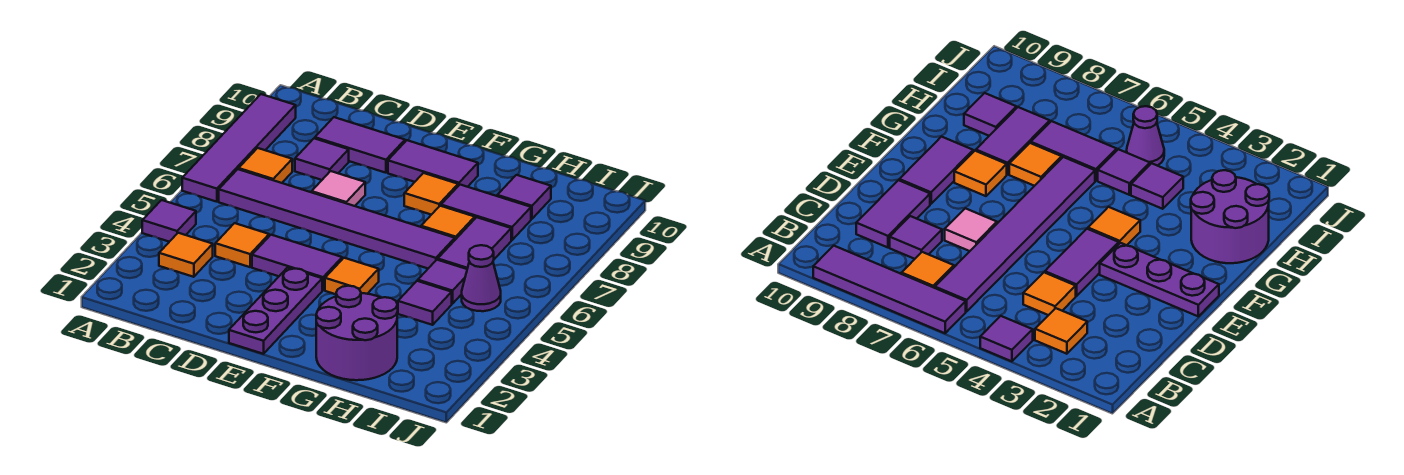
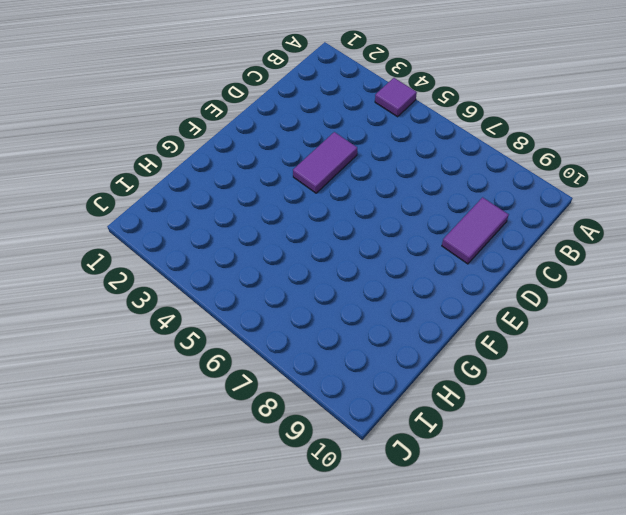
none -> purple tile A6:A9 level 1
none -> orange tile B3 level 1
none -> purple tile B6:G6 level 1

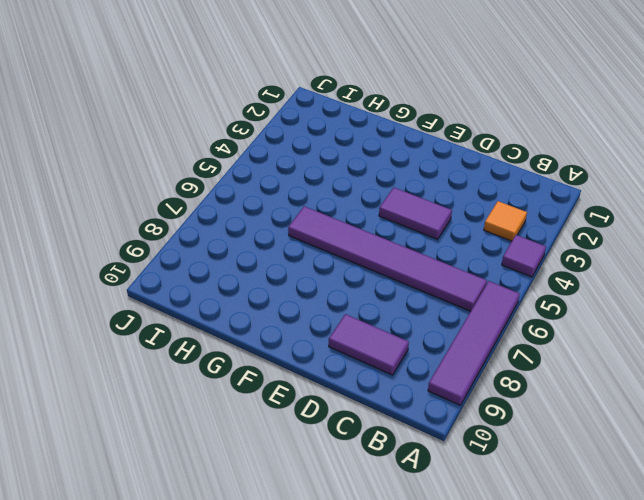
none -> orange tile B7 level 1
none -> orange tile C4 level 1
none -> purple tile C8 level 1

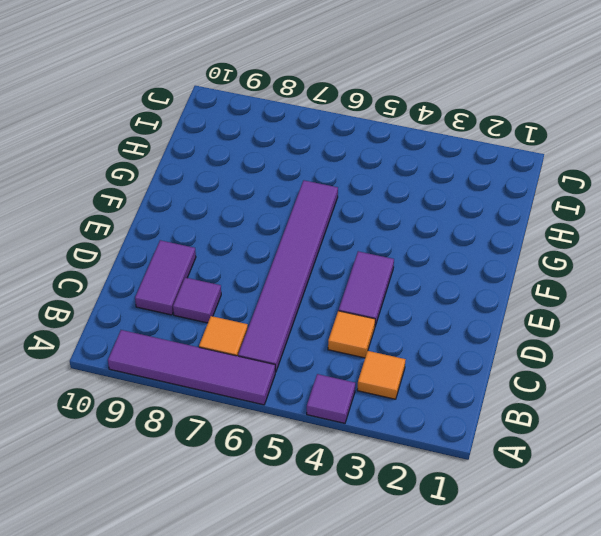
none -> pink tile D7 level 1
none -> purple plate E1:E3 level 1
none -> purple tile E9:F9 level 1

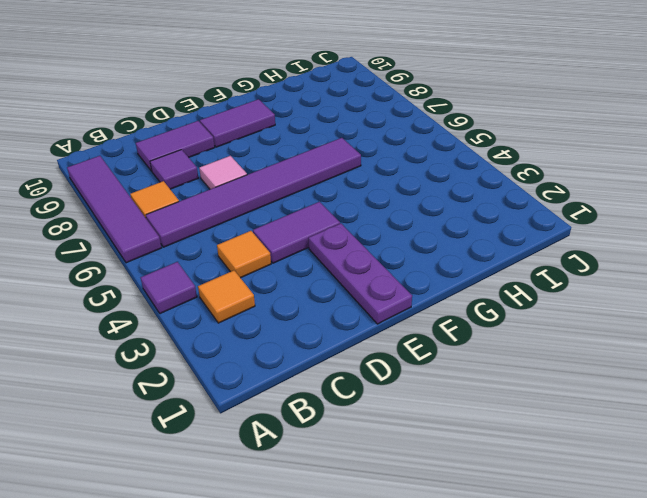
none -> orange tile F4 level 1
none -> orange tile F8 level 1
none -> purple round brick G1:H2 level 1

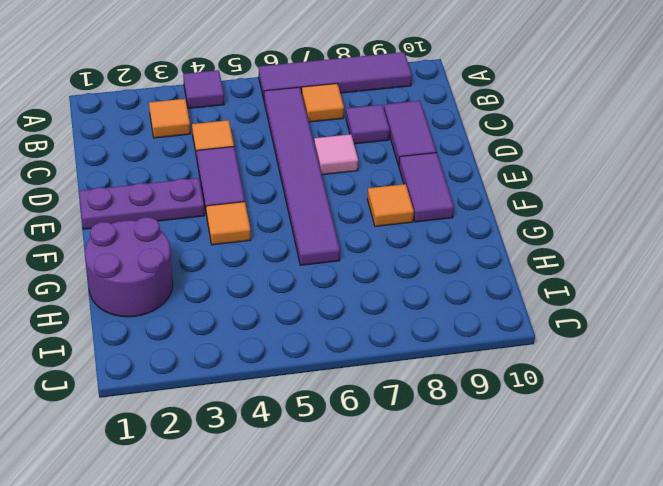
none -> orange tile G7 level 1
none -> purple tile G8:H8 level 1
none -> purple tile H4 level 1

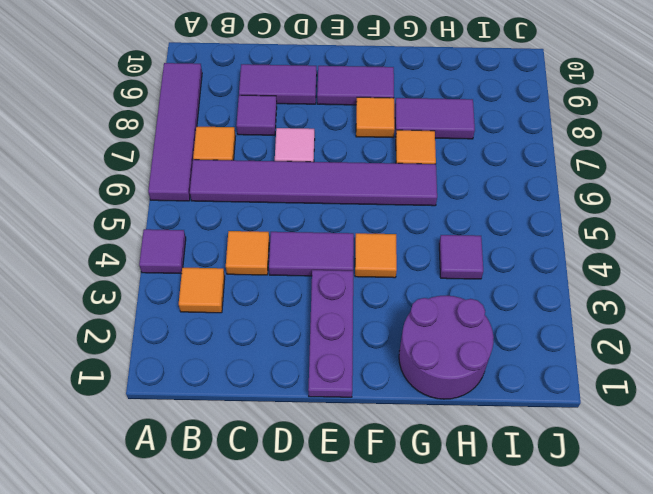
none -> purple tile H5 level 1
none -> purple tile H6:H7 level 1
none -> purple tile H9 level 1

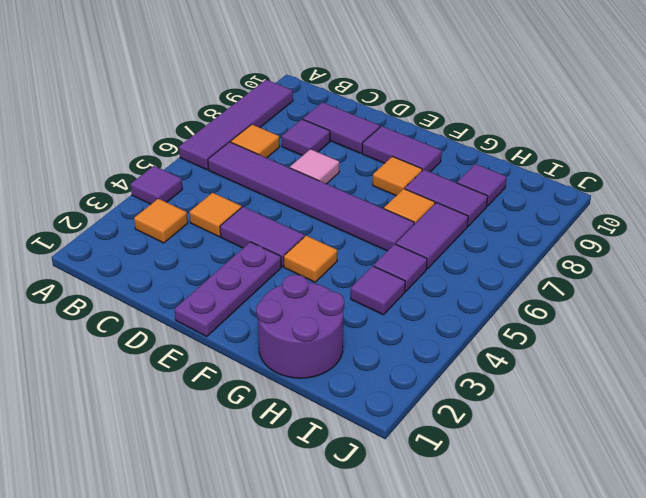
none -> purple cone I5 level 1

